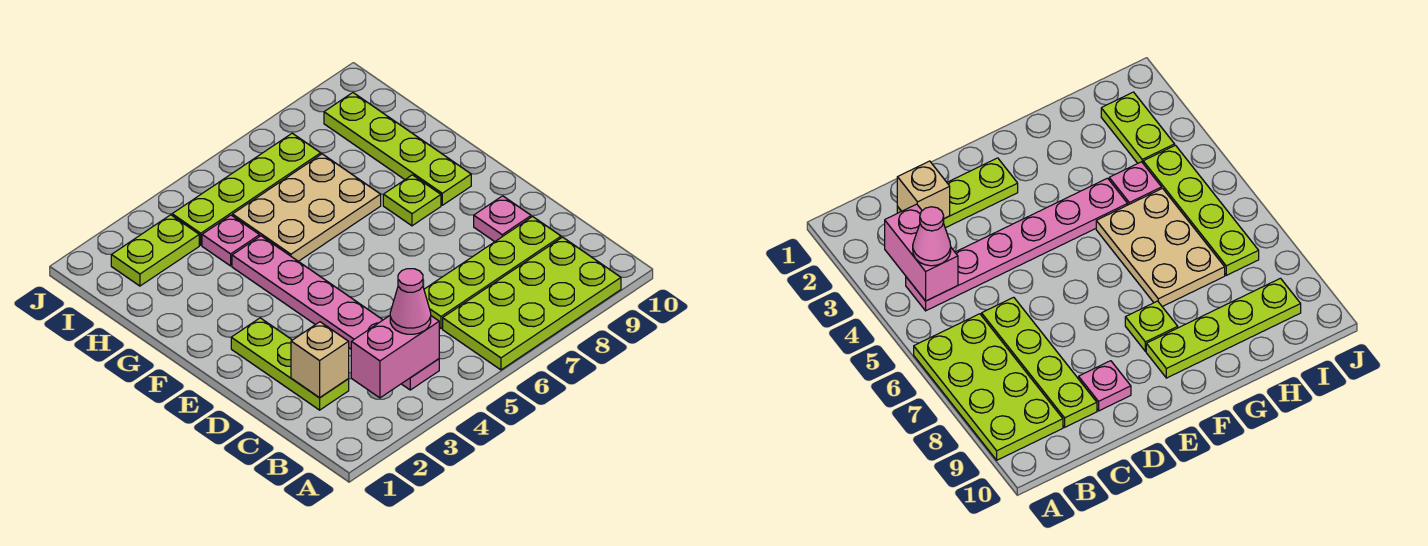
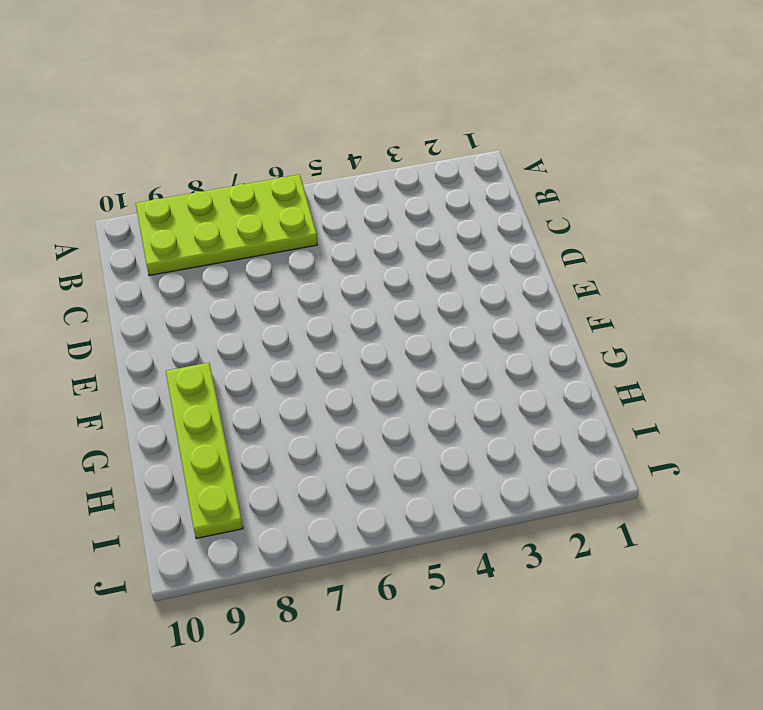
none -> pink plate B4:G4 level 1
none -> lime plate C2:E2 level 1
none -> lime plate C6:C9 level 1

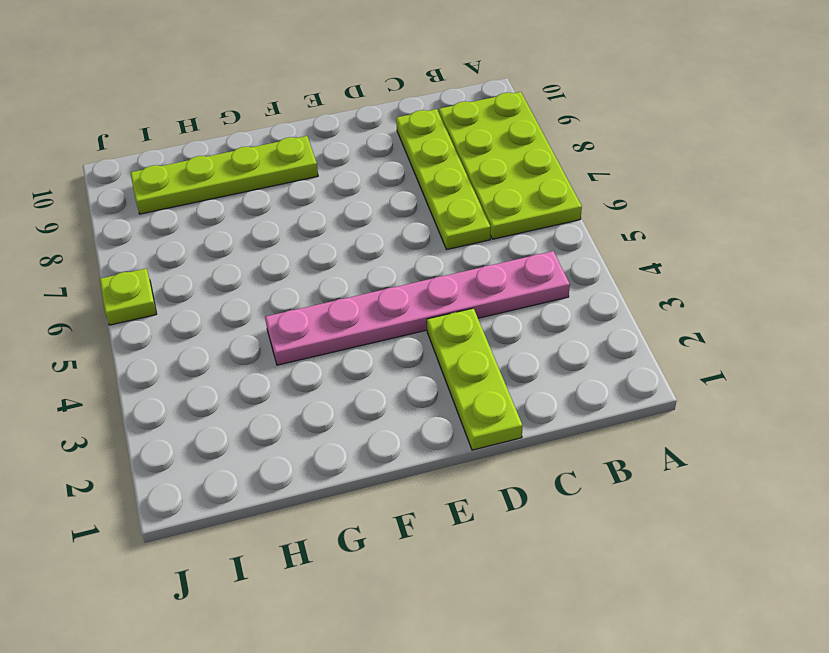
lime plate D1:D3 level 1 -> lime plate C2:E2 level 1
lime plate J6 level 1 -> lime plate F8 level 1
none -> pink plate D9 level 1
none -> tan plate G5:H7 level 1
none -> pink plate H4 level 1

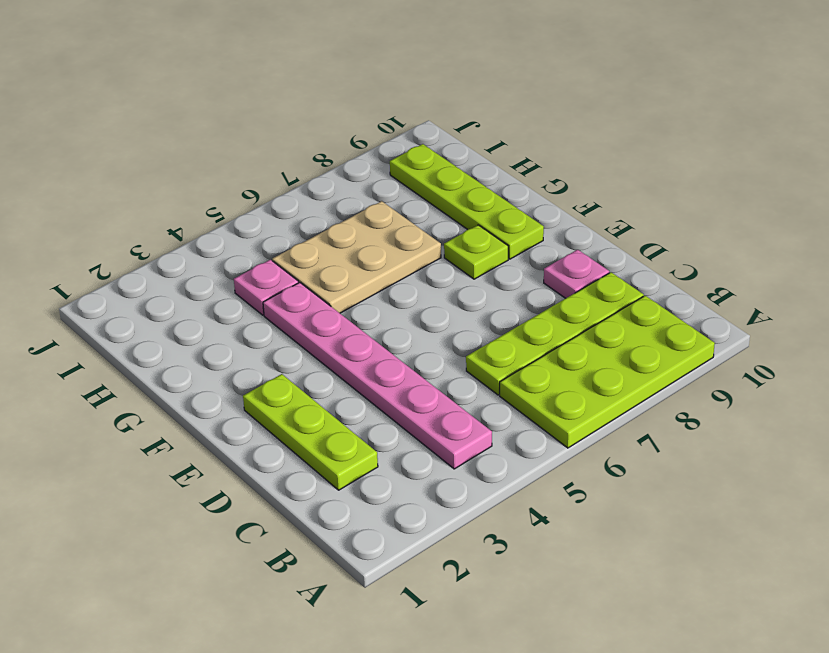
none -> lime plate I2:I3 level 1
none -> lime plate I4:I7 level 1
none -> pink brick B3:B4 level 2

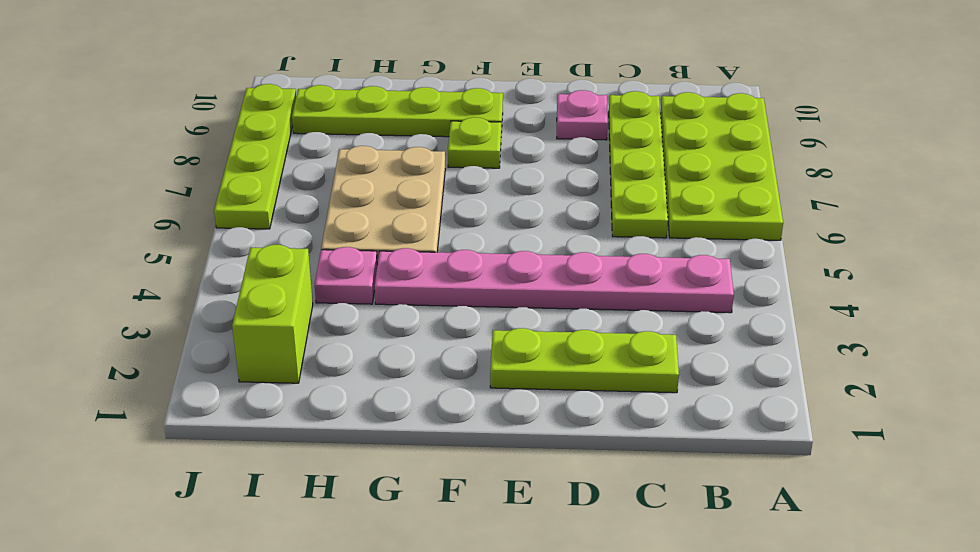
lime brick I2:I3 level 1 -> lime plate I2:I3 level 1
lime plate J6:J9 level 1 -> lime plate I4:I7 level 1
none -> pink brick B3:B4 level 2
none -> tan brick C2 level 2
none -> pink cone B4 level 3

